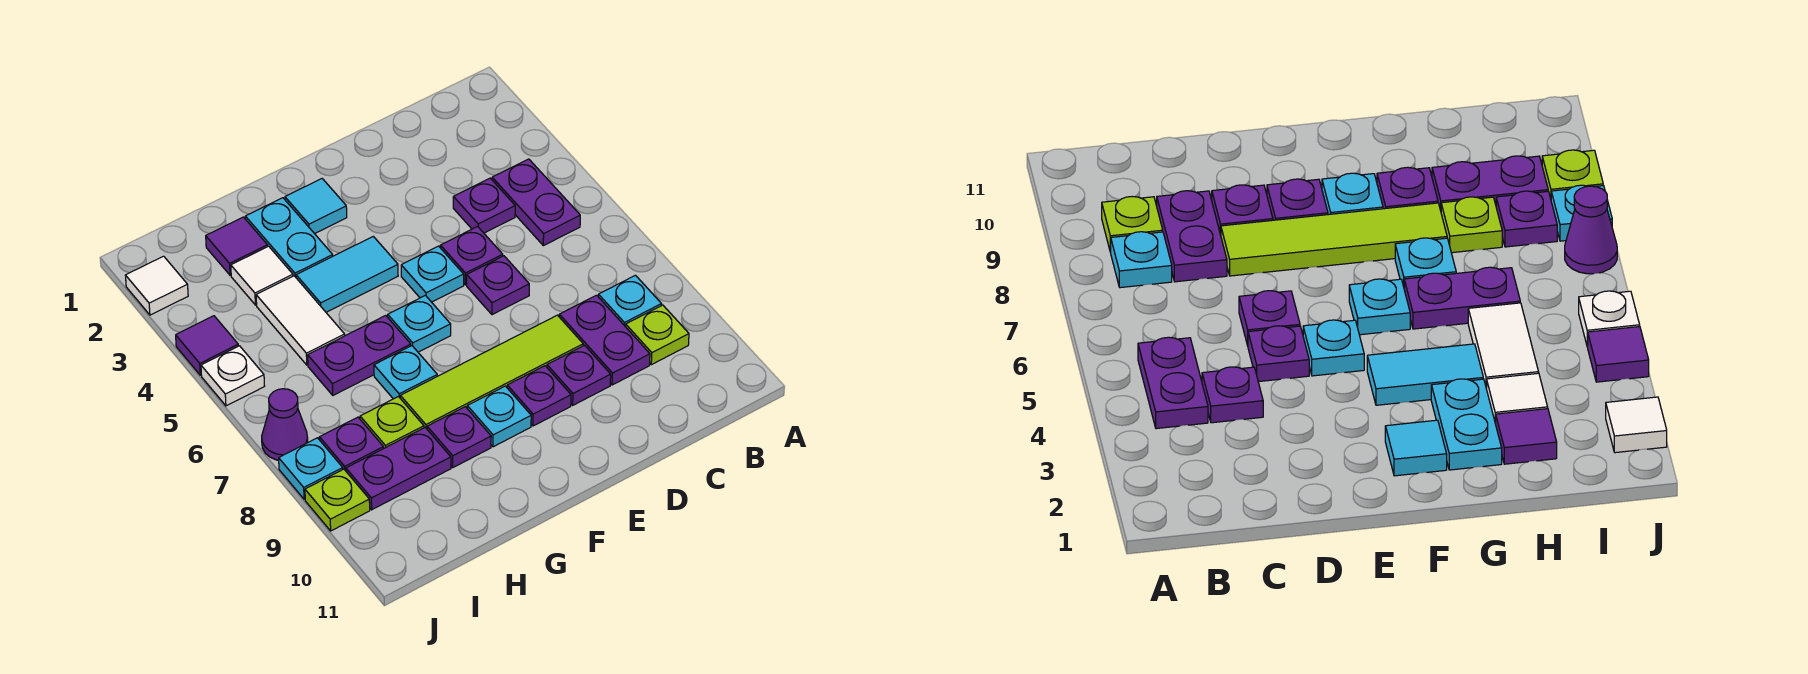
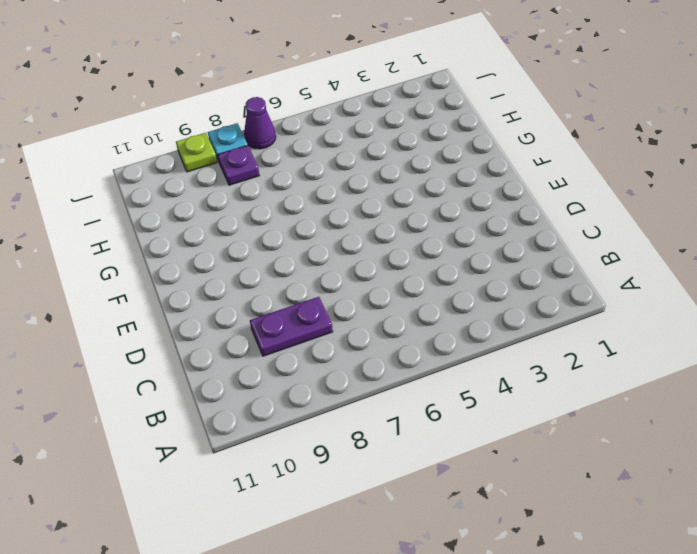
none -> purple plate B4:B5 level 1
none -> cyan plate B8 level 1
none -> lime plate B9 level 1
none -> purple plate C4 level 1

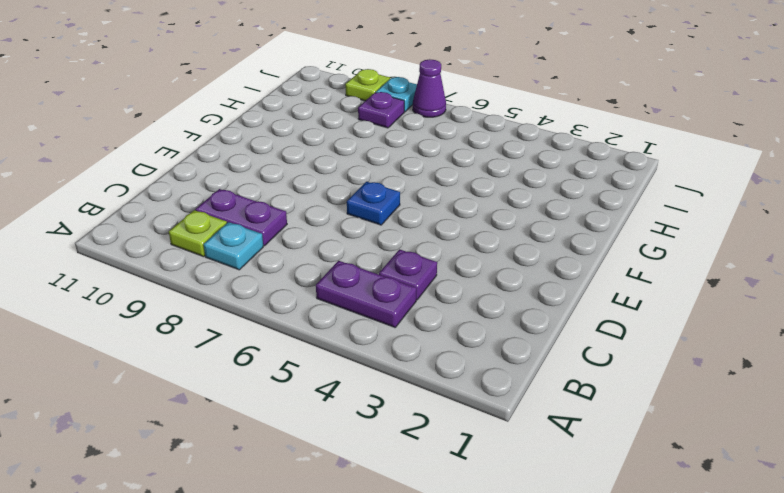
blue plate E6 level 1 -> none
none -> purple plate D5 level 1
none -> purple plate D6 level 1
none -> lime tile D8:G8 level 1
none -> purple plate D9 level 1

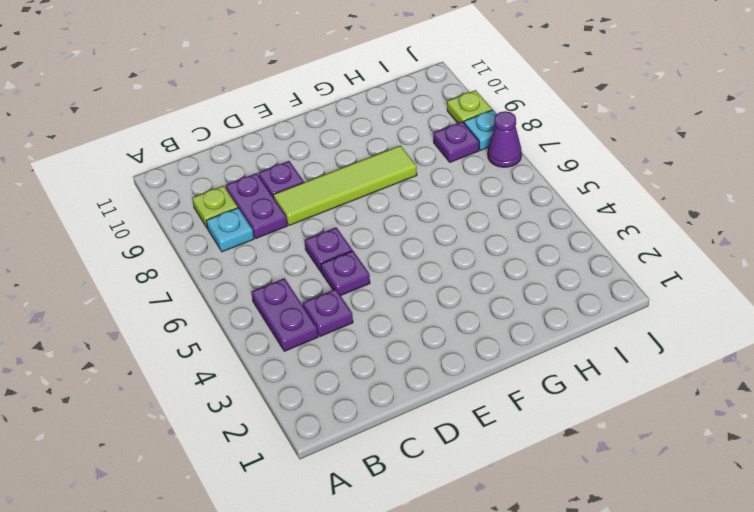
none -> cyan plate E5 level 1
none -> purple plate E9 level 1
none -> cyan tile F2 level 1
none -> cyan tile F4:G4 level 1

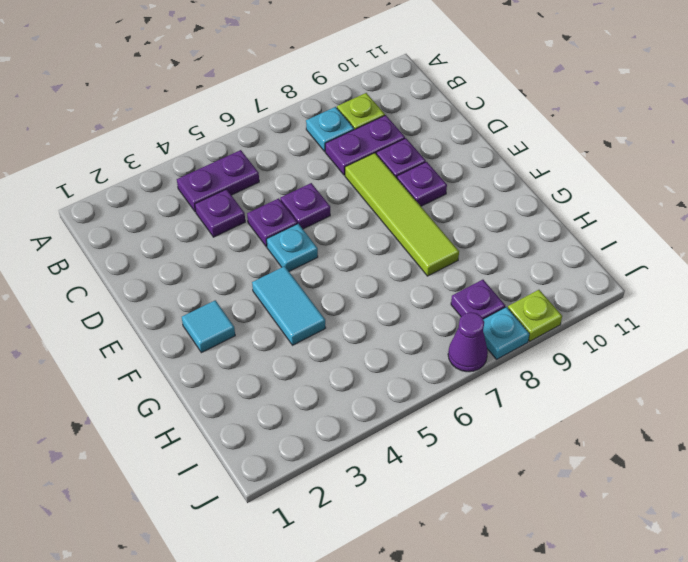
none -> cyan plate F6 level 1
none -> cyan plate F9 level 1
none -> cyan plate G2:G3 level 1
none -> purple plate G6:H6 level 1

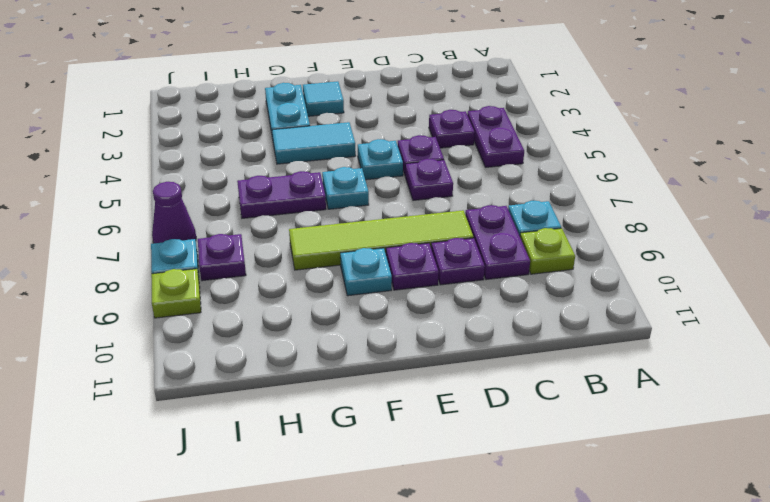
none -> cyan plate G7 level 1
none -> purple plate G9 level 1
none -> purple tile H2 level 1
none -> white tile H3 level 1

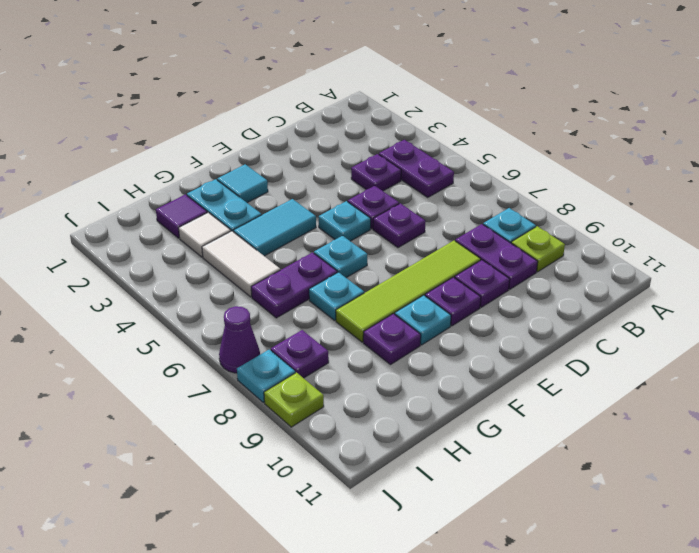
none -> lime plate H8 level 1
none -> purple plate H9:I9 level 1
none -> white tile J2 level 1
none -> purple tile J4 level 1

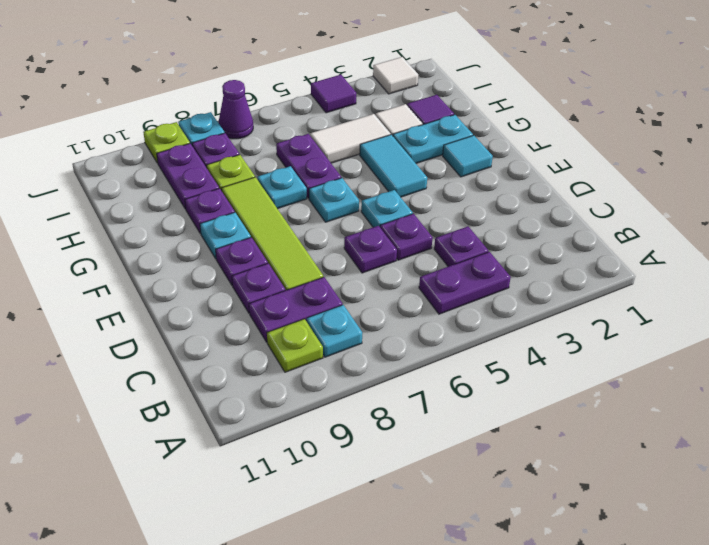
none -> white plate J5 level 1

